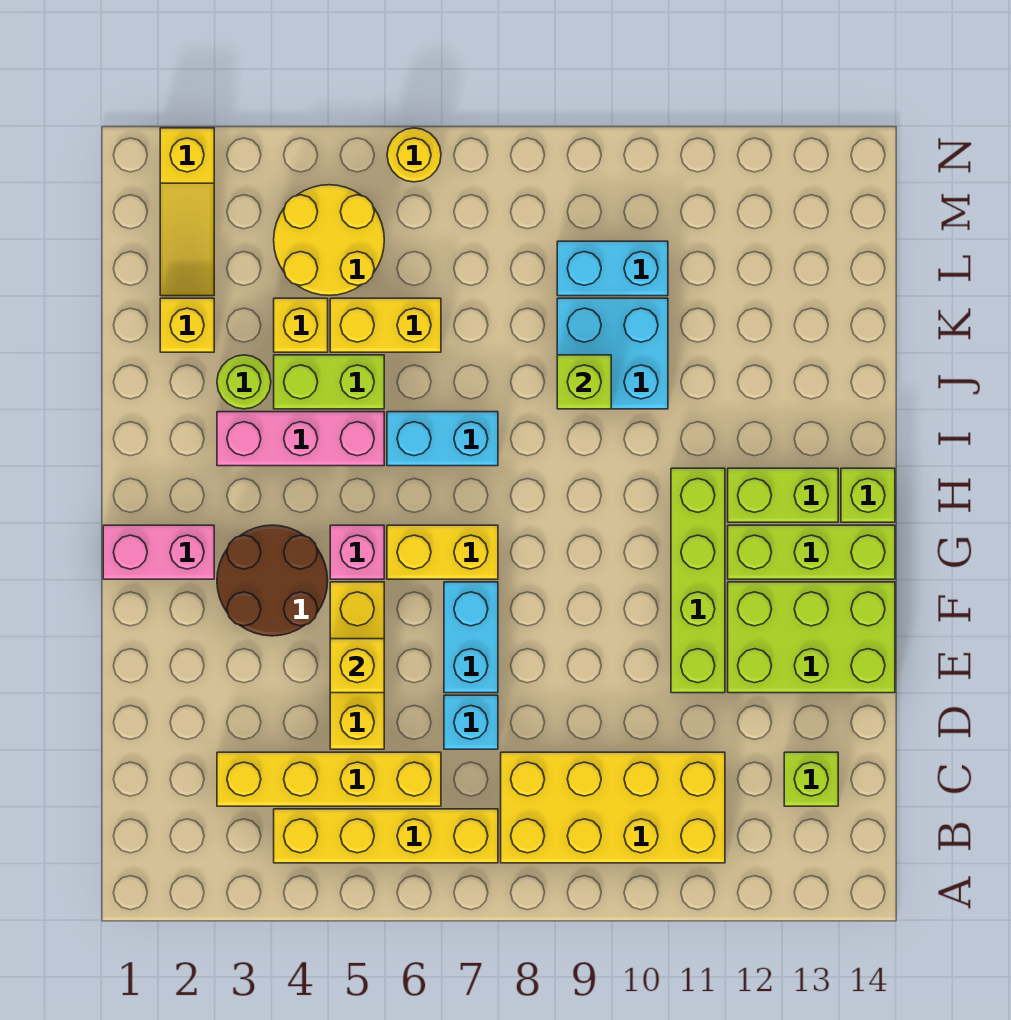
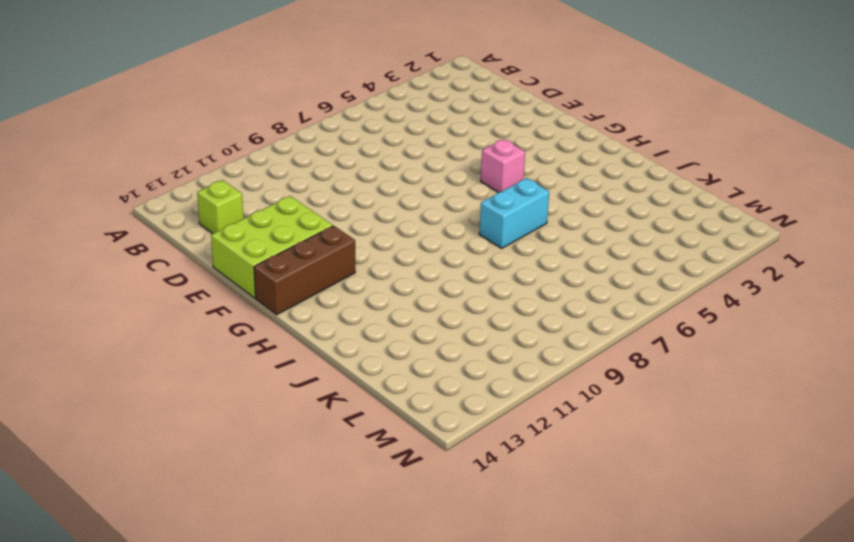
brown brick G12:G14 level 1 -> lime brick G12:G14 level 1
none -> yellow brick B4:B7 level 1
none -> yellow brick B8:C11 level 1
none -> yellow brick C3:C6 level 1
none -> yellow brick D5:F5 level 1

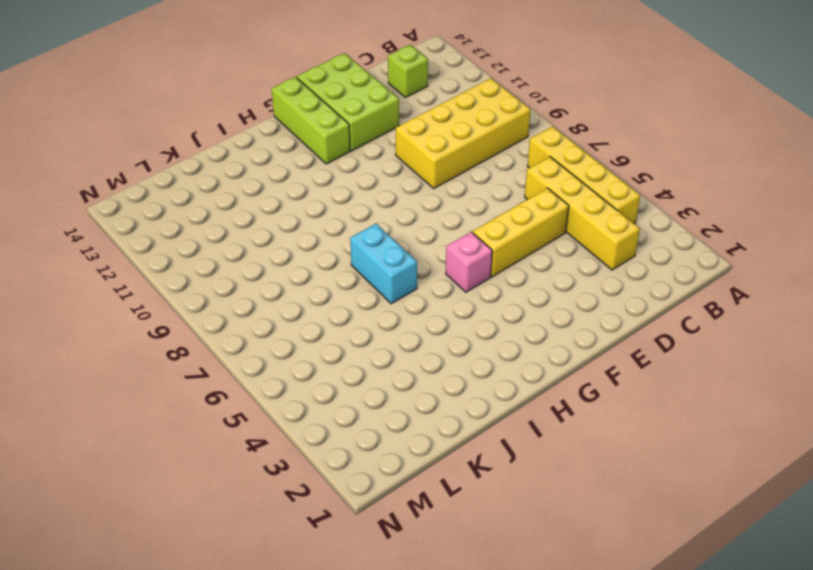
yellow brick B9:E10 level 1 -> yellow brick B8:C11 level 1
none -> cyan brick D7 level 1
none -> cyan brick E7:F7 level 1
none -> lime brick E11:H11 level 1
none -> brown round brick F3:G4 level 1

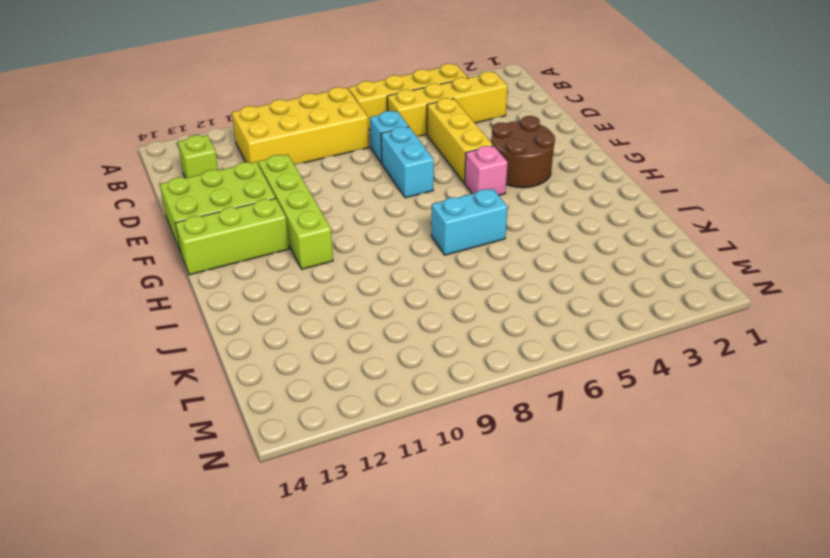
none -> pink brick G1:G2 level 1
none -> yellow brick G6:G7 level 1
none -> lime brick H12:H13 level 1
none -> lime brick H14 level 1

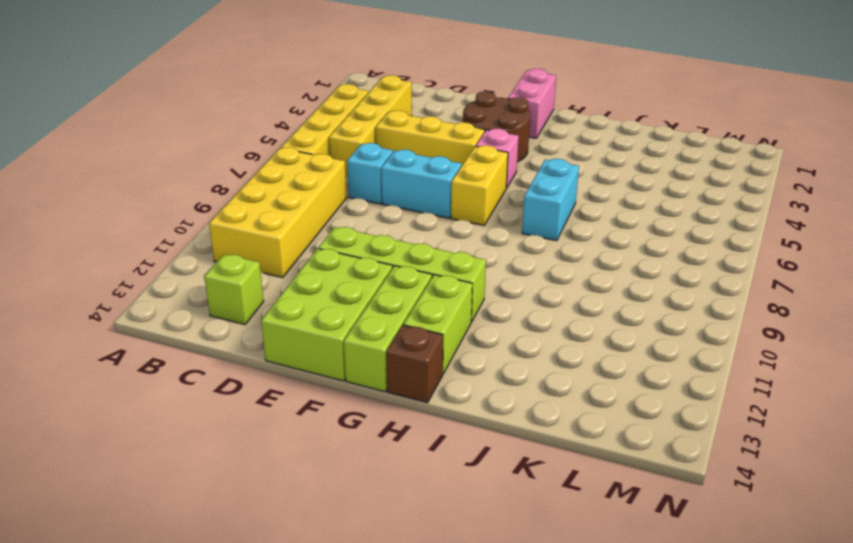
brown brick H14 level 1 -> lime brick H14 level 1
none -> pink brick I3:I5 level 1
none -> lime round brick J3 level 1
none -> lime brick J4:J5 level 1
none -> cyan brick J9:K10 level 1

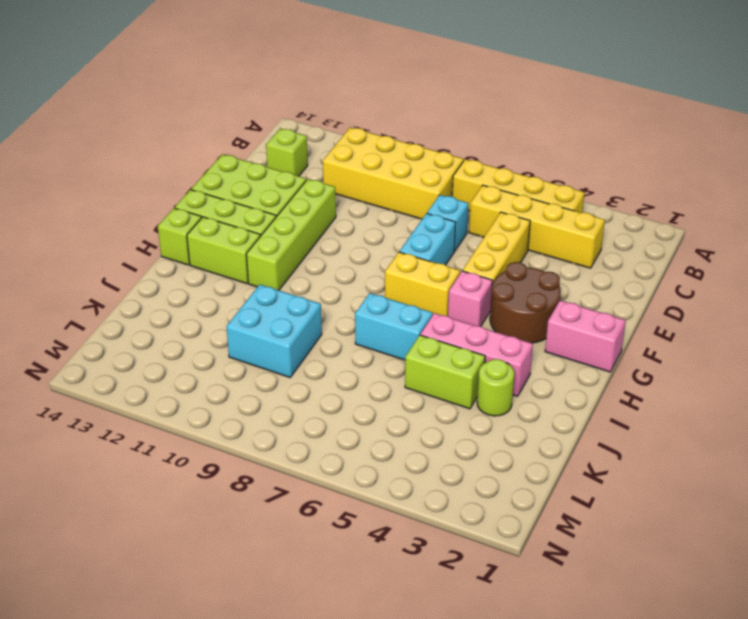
none -> yellow brick K2 level 1
none -> yellow brick K4 level 1
none -> yellow brick K5:K6 level 1
none -> yellow slope L2:N2 level 1 top N

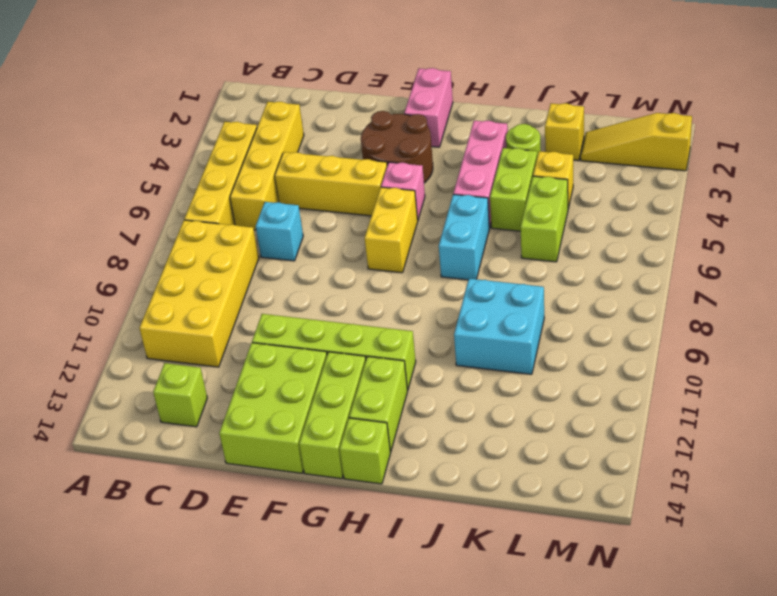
lime brick K5:K6 level 1 -> yellow brick K5:K6 level 1
none -> cyan brick E7:F7 level 1
none -> yellow round brick L4:M5 level 1
none -> cyan brick L9:L10 level 1
none -> yellow round brick N6 level 1

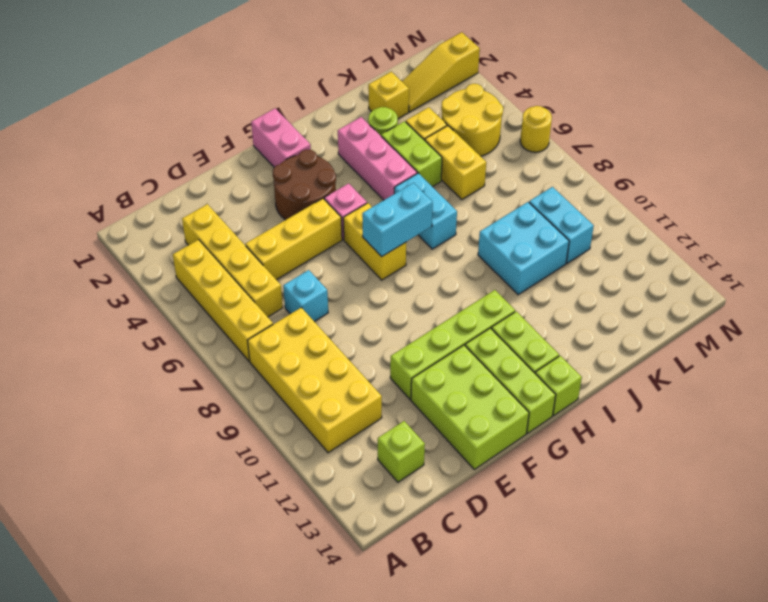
cyan brick G7:H7 level 2 -> cyan brick E7:F7 level 1
none -> yellow brick E5 level 2
none -> lime brick J9 level 2

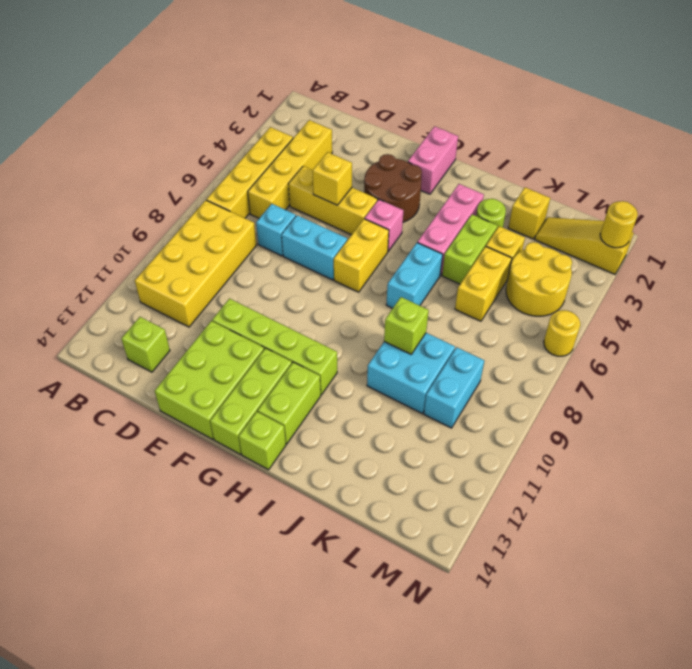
yellow round brick N2 level 2 -> none

